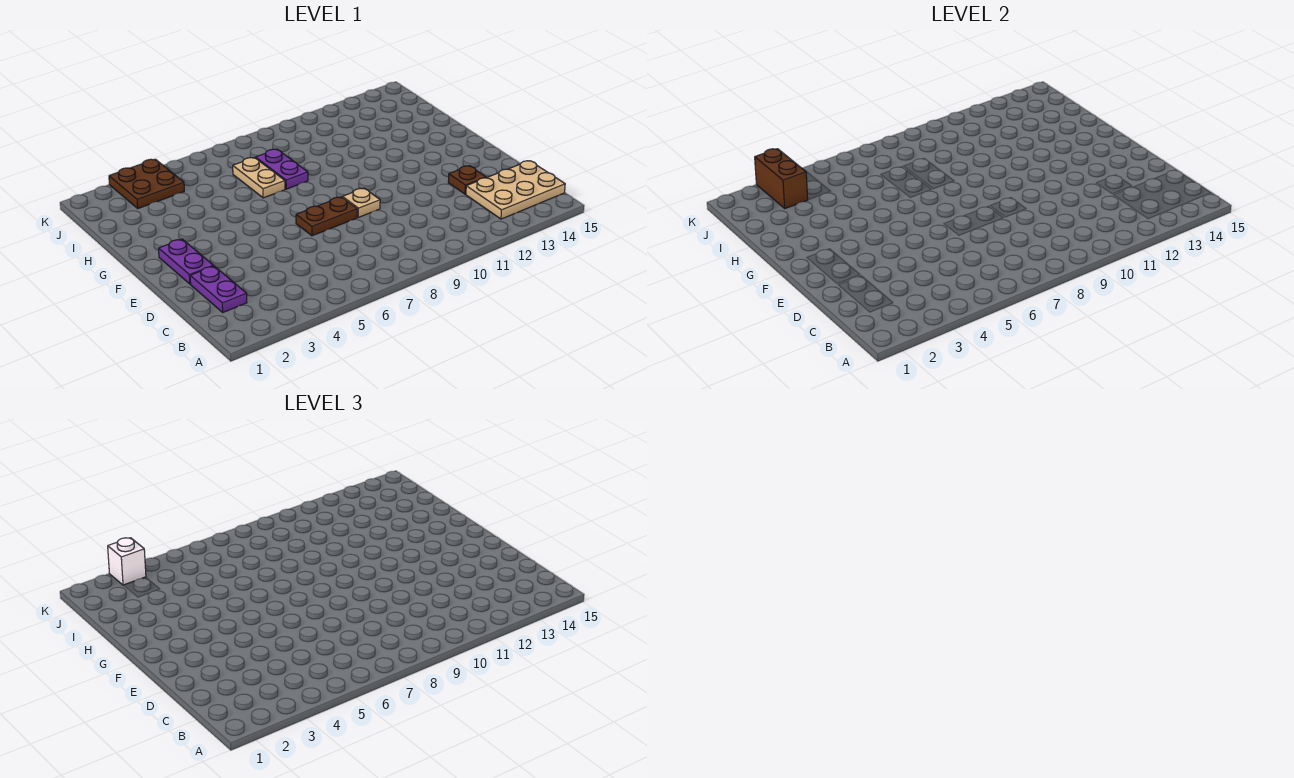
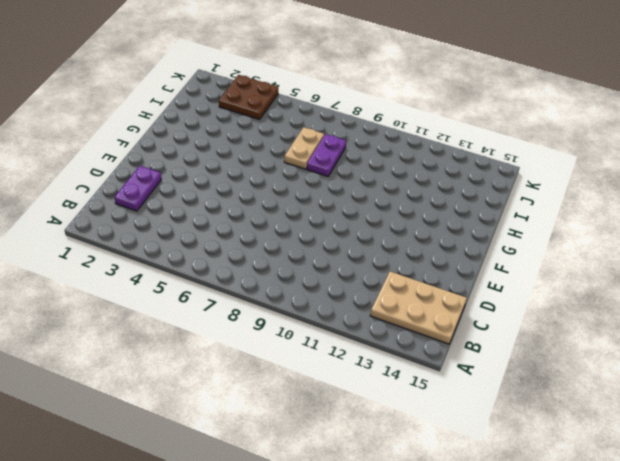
none -> brown plate D13 level 1
none -> purple plate E2:F2 level 1

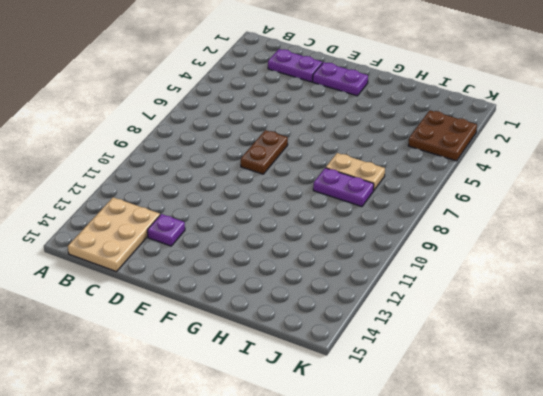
purple plate D13 level 1 -> brown plate D13 level 1
none -> tan plate E9 level 1
none -> brown brick J3:K3 level 2

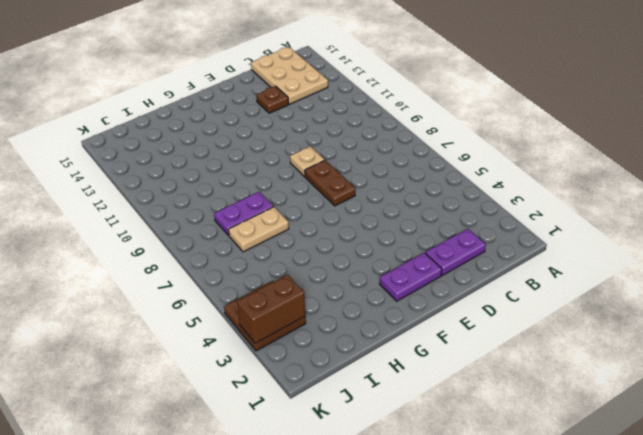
none -> white brick K3 level 3

